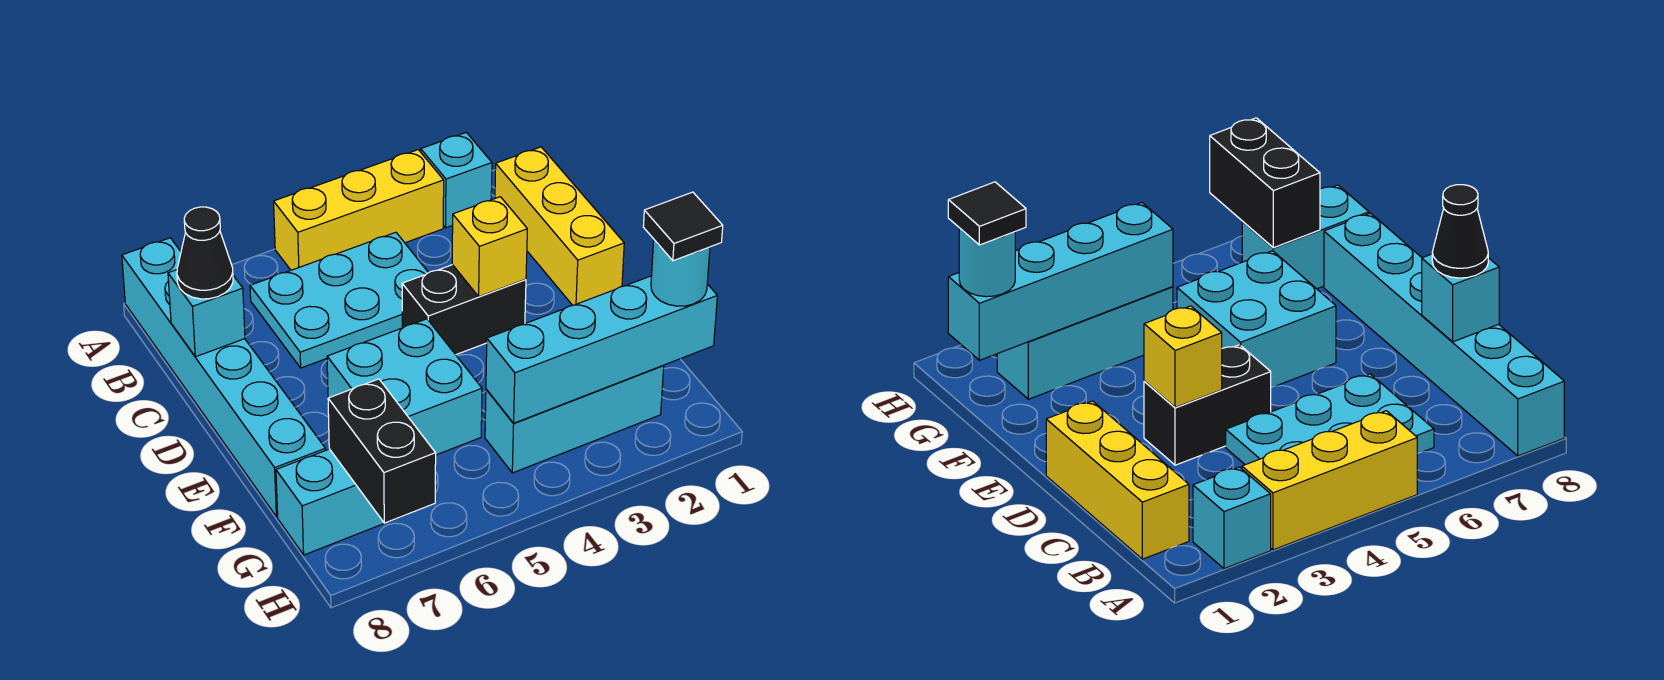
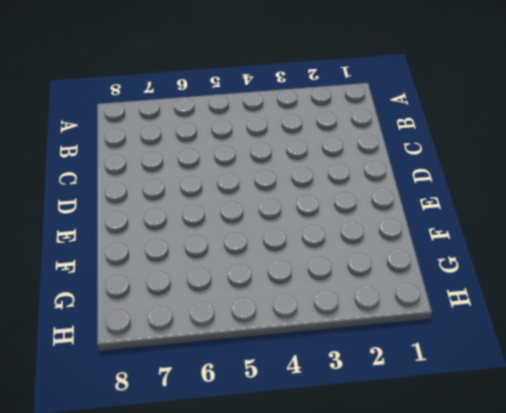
none -> cyan brick A2 level 1
none -> yellow brick A3:A5 level 1
none -> cyan brick A8:F8 level 1

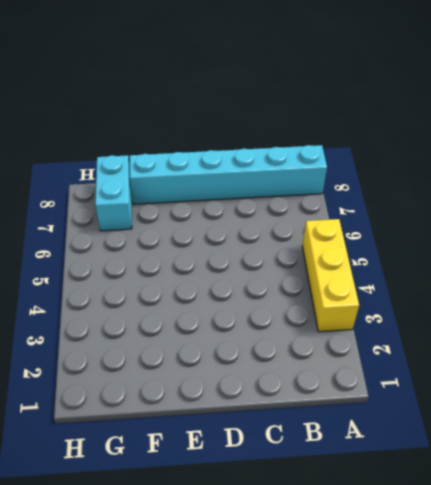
none -> cyan brick A2 level 1
none -> yellow brick B1:D1 level 1
none -> cyan plate B4:C6 level 1

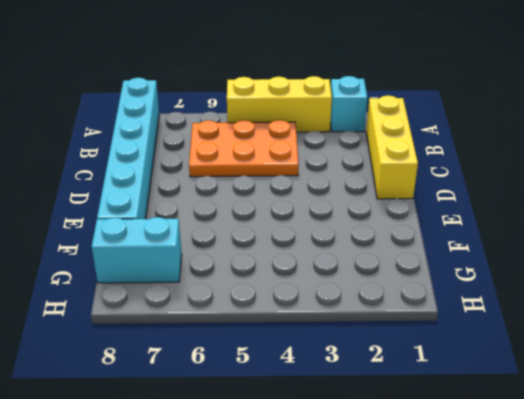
orange plate B4:C6 level 1 -> cyan plate B4:C6 level 1
none -> black brick D3:D4 level 1
none -> cyan brick E5:F6 level 1
none -> cyan brick G2:G4 level 1

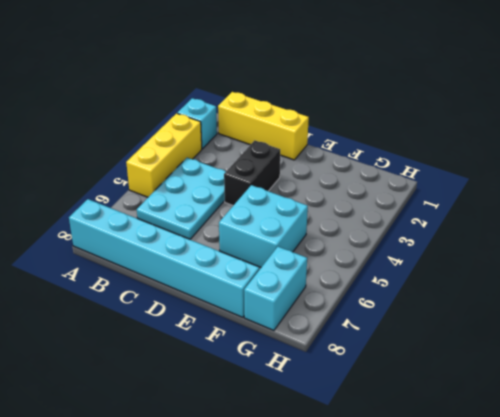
none -> cyan brick G2:G4 level 1
none -> cyan brick C8 level 2
none -> yellow brick D3 level 2

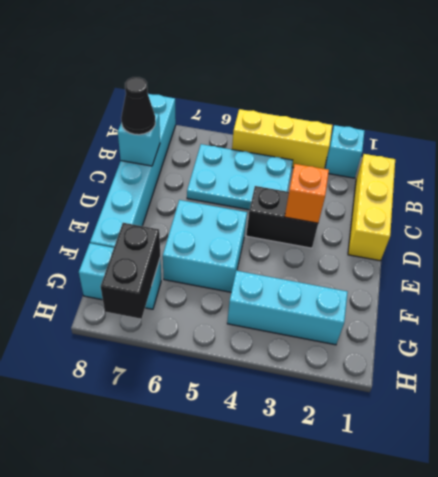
orange brick D3 level 2 -> yellow brick D3 level 2
none -> cyan brick G1:G4 level 2
none -> cyan round brick G1 level 3
none -> black tile G1 level 4

